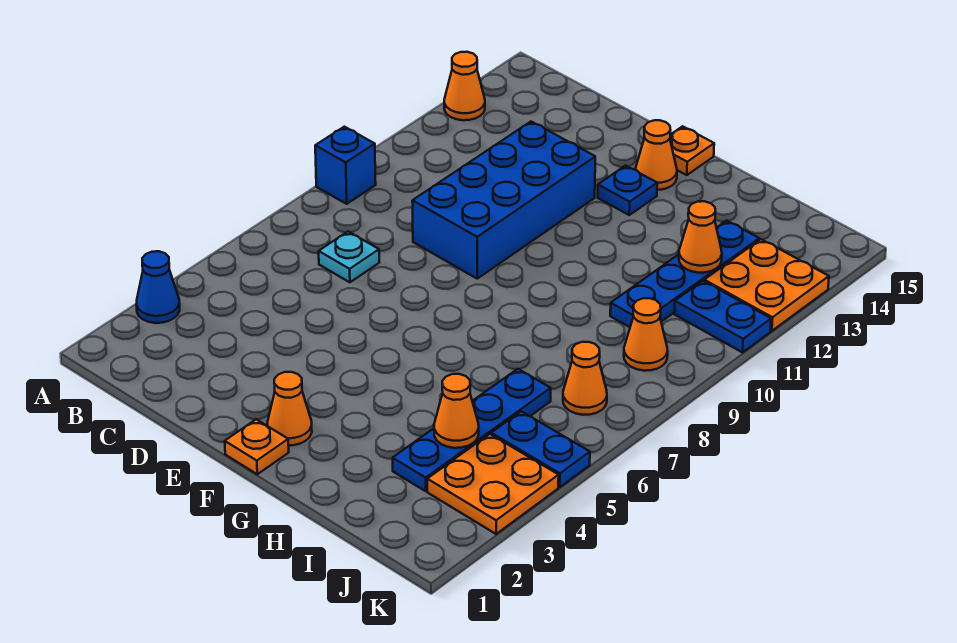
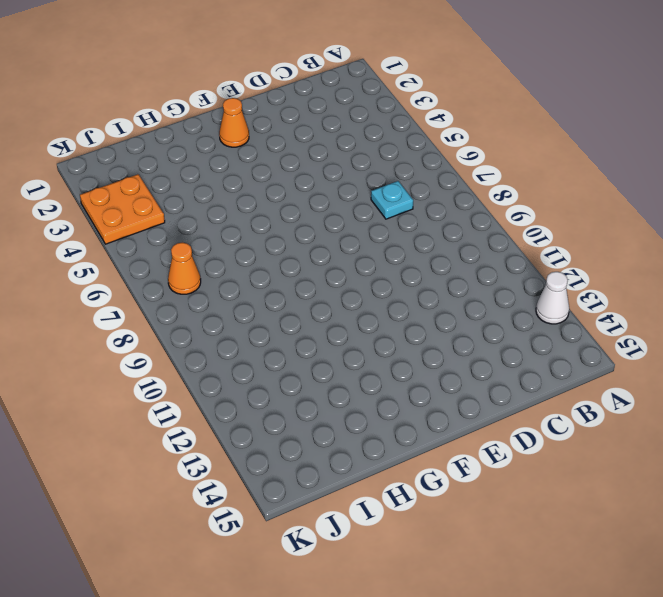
white cone A13 level 1 -> orange cone A13 level 1
none -> blue cone A3 level 1
none -> blue brick A9 level 1
none -> blue brick D9:E12 level 1

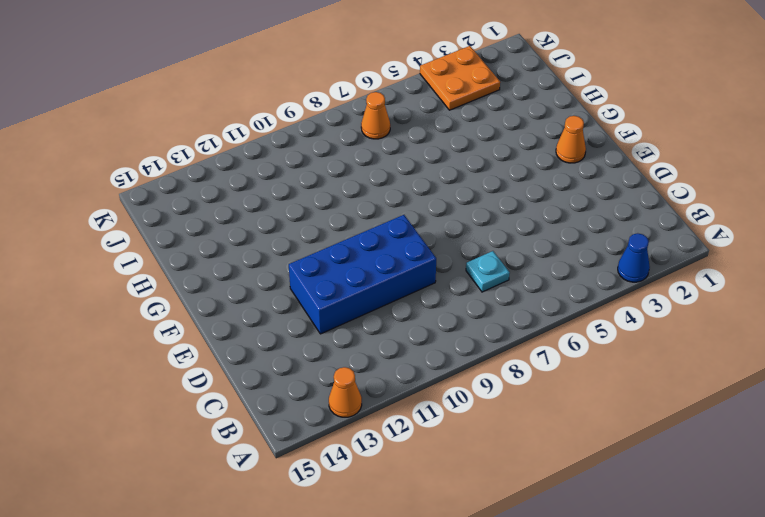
none -> blue brick A9 level 1
none -> orange plate F1 level 1
none -> blue plate F13 level 1

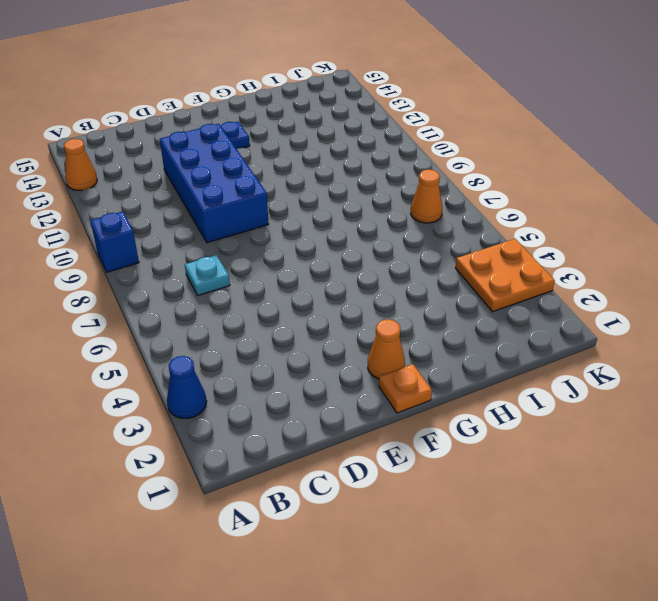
none -> orange cone F14 level 1
none -> orange plate F15 level 1
none -> blue plate I3:I6 level 1

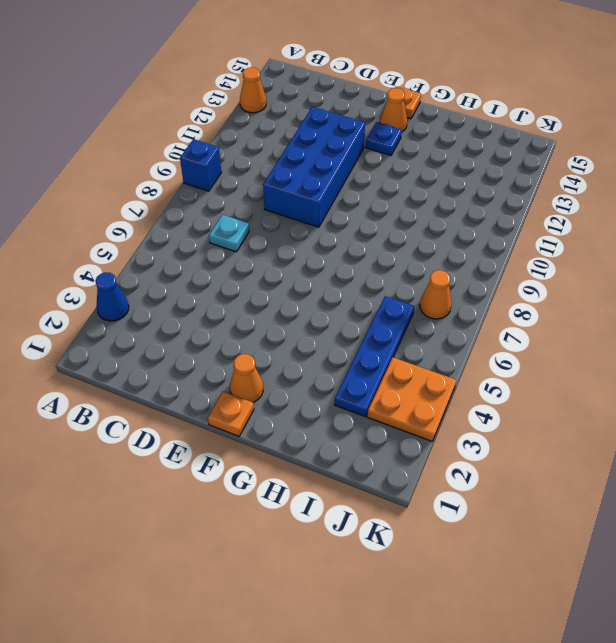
none -> blue plate I10:I13 level 1
none -> blue plate J5:K5 level 1
none -> orange cone J9 level 1

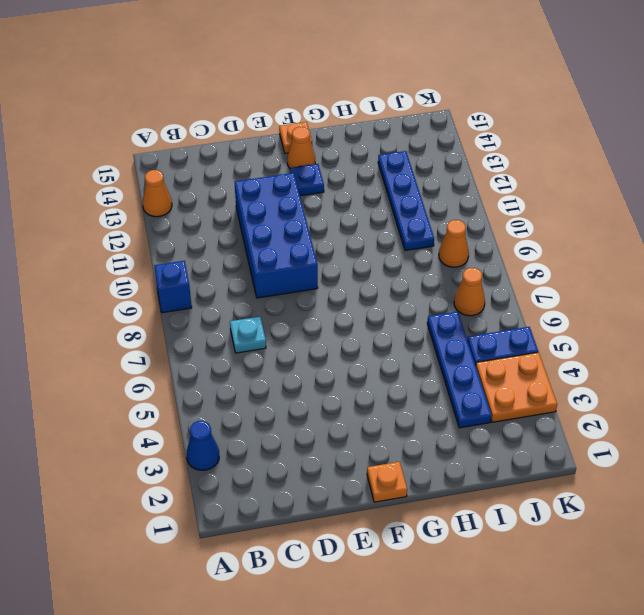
none -> orange cone F2 level 1
none -> blue plate J11:K11 level 1
none -> orange plate J12:K13 level 1

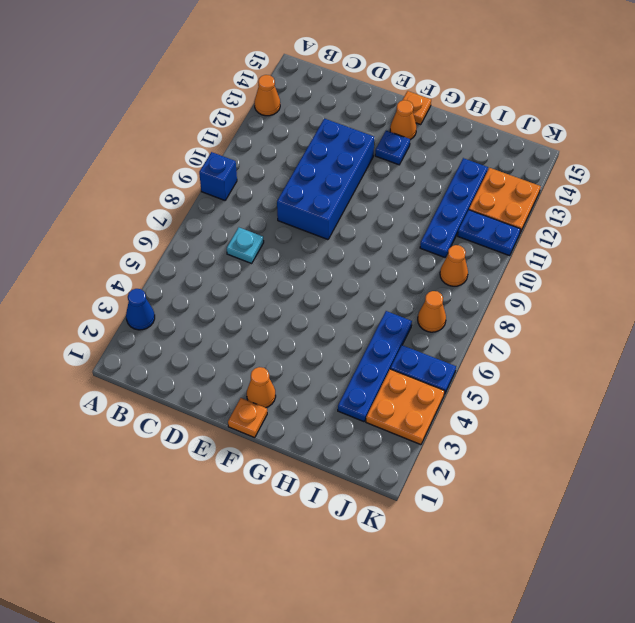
none -> orange cone I4 level 2
none -> orange cone I12 level 2

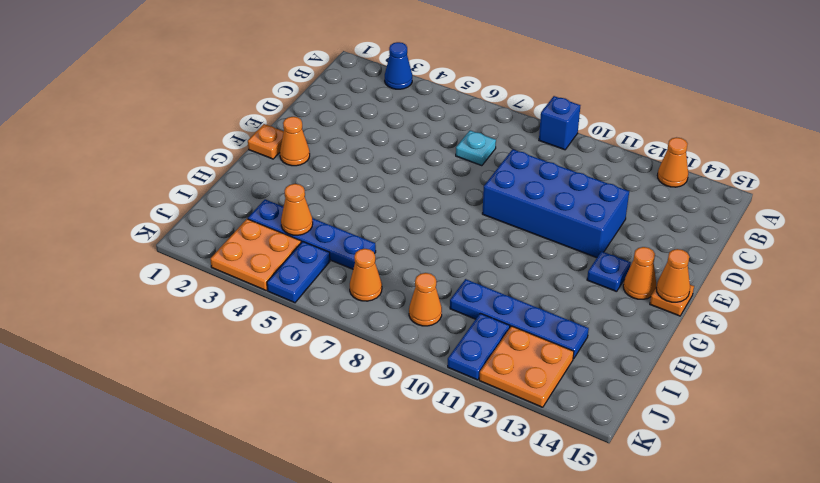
orange cone F15 level 2 -> orange cone I12 level 2

